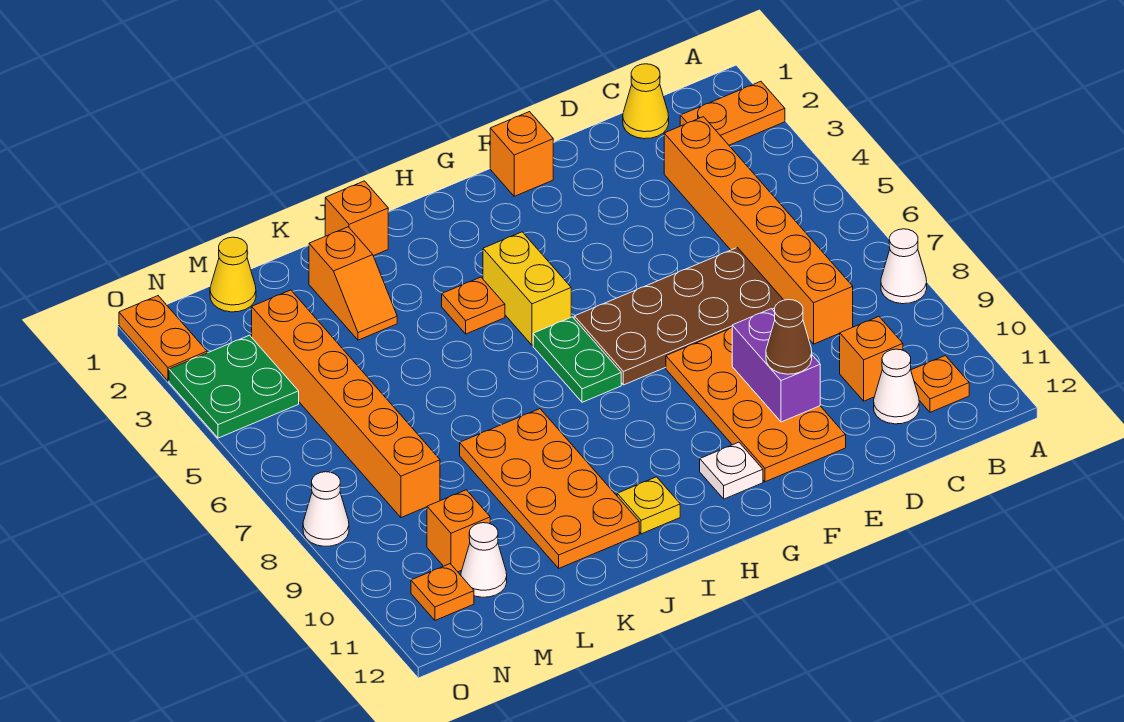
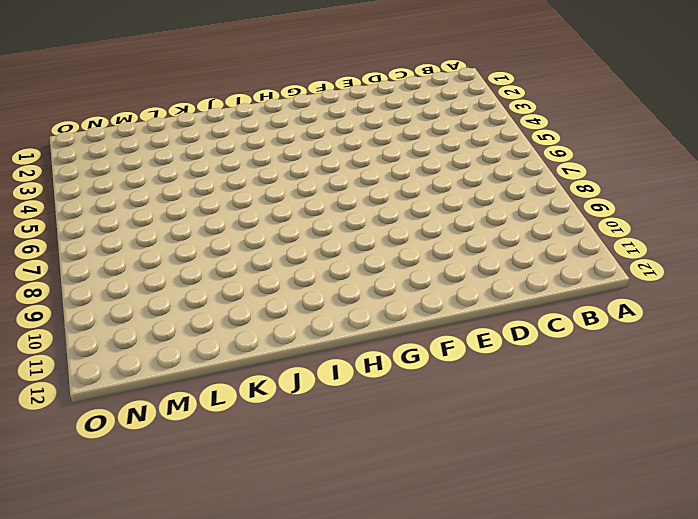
none -> orange plate A2:B2 level 1
none -> white cone A8 level 1
none -> orange plate B11 level 1

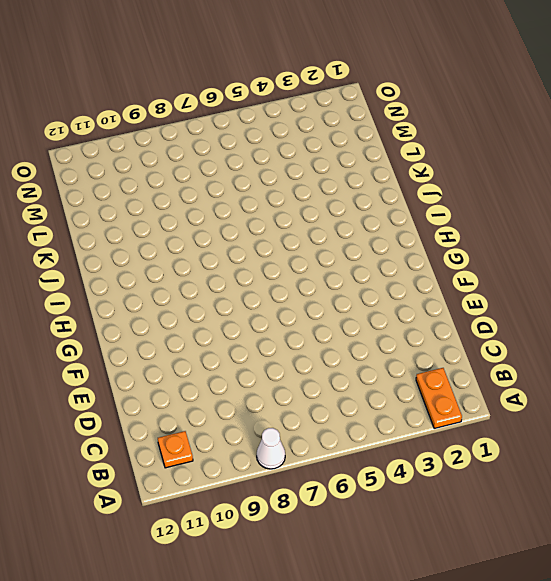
none -> yellow cone C1 level 1
none -> orange brick C3:C8 level 1
none -> orange brick C10 level 1

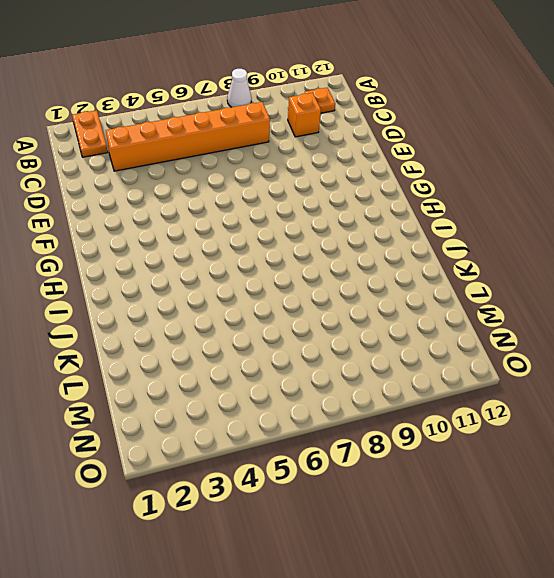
none -> yellow cone C1 level 1
none -> white cone C11 level 1
none -> brown plate D6:G7 level 1

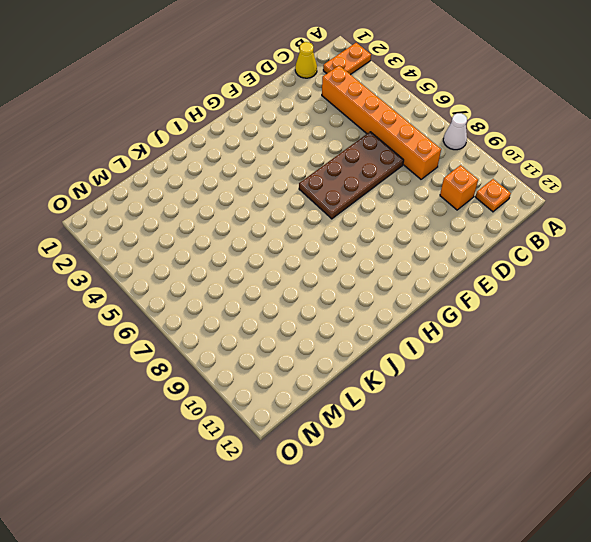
none -> white cone C11 level 1
none -> orange plate E8:F11 level 1
none -> orange brick F1 level 1

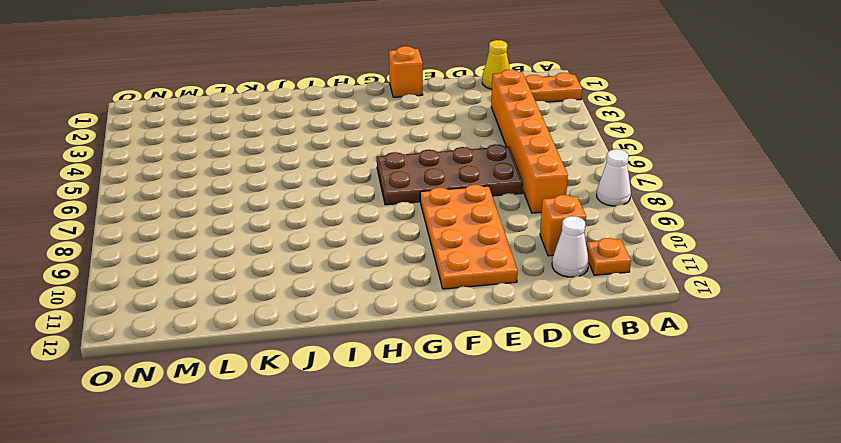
none -> white plate G11 level 1
none -> yellow brick H4:H5 level 1
none -> green plate H6:H7 level 1

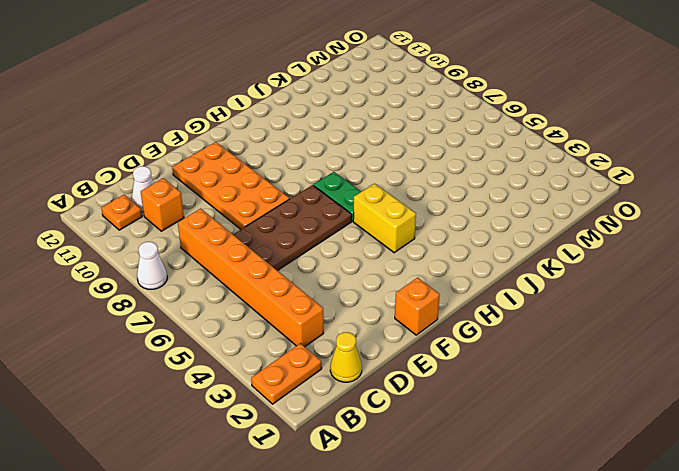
none -> white plate G11 level 1
none -> orange plate I4 level 1
none -> yellow plate I11 level 1

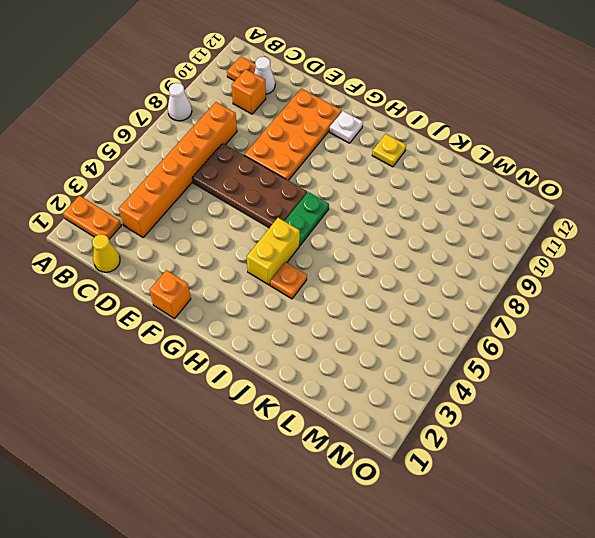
none -> orange brick J1 level 1
none -> orange plate J8:K11 level 1
none -> orange slope K2:K3 level 1 top 2

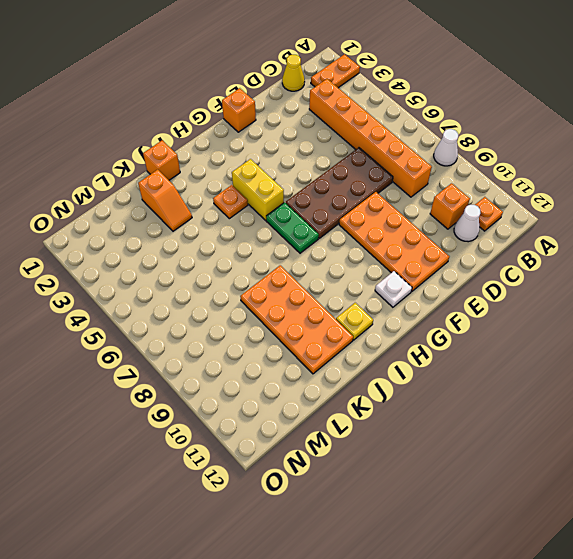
none -> yellow cone M1 level 1
none -> orange brick M3:M8 level 1
none -> orange brick M10 level 1

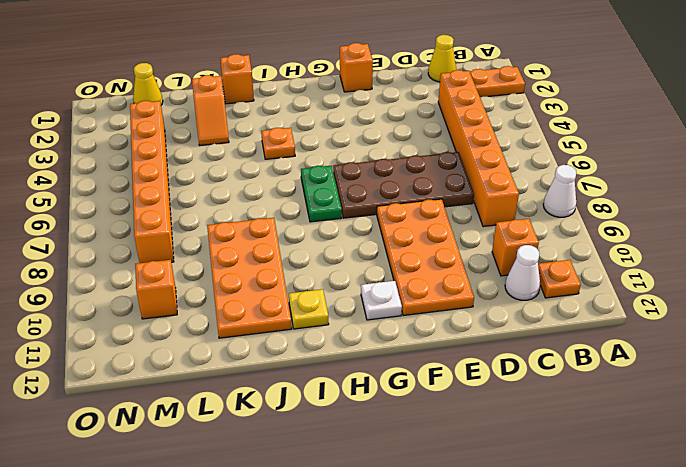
none -> yellow brick H4:H5 level 1
none -> white cone M11 level 1
none -> green plate N3:O4 level 1

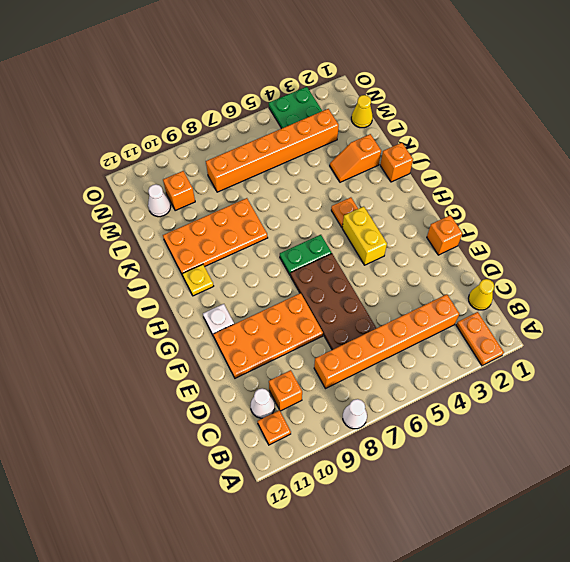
yellow brick G4:H4 level 1 -> yellow brick H4:H5 level 1
none -> orange plate N11 level 1
none -> orange plate O1:O2 level 1
none -> white cone O8 level 1

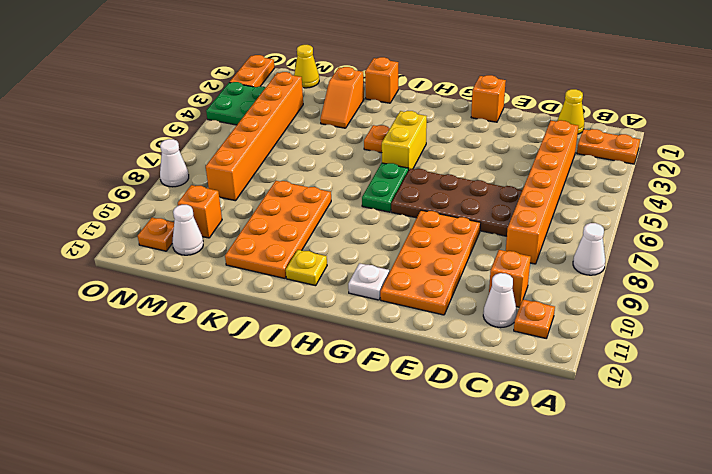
none -> purple brick E9:E10 level 2
none -> brown cone E10 level 3

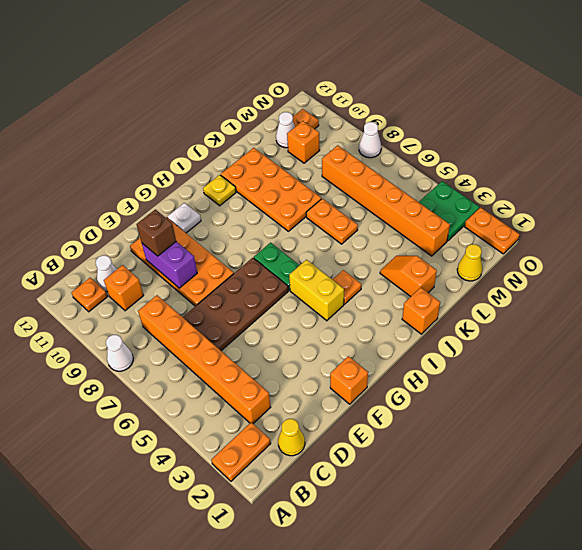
brown brick E10 level 3 -> brown cone E10 level 3
orange plate K6:K7 level 1 -> none

